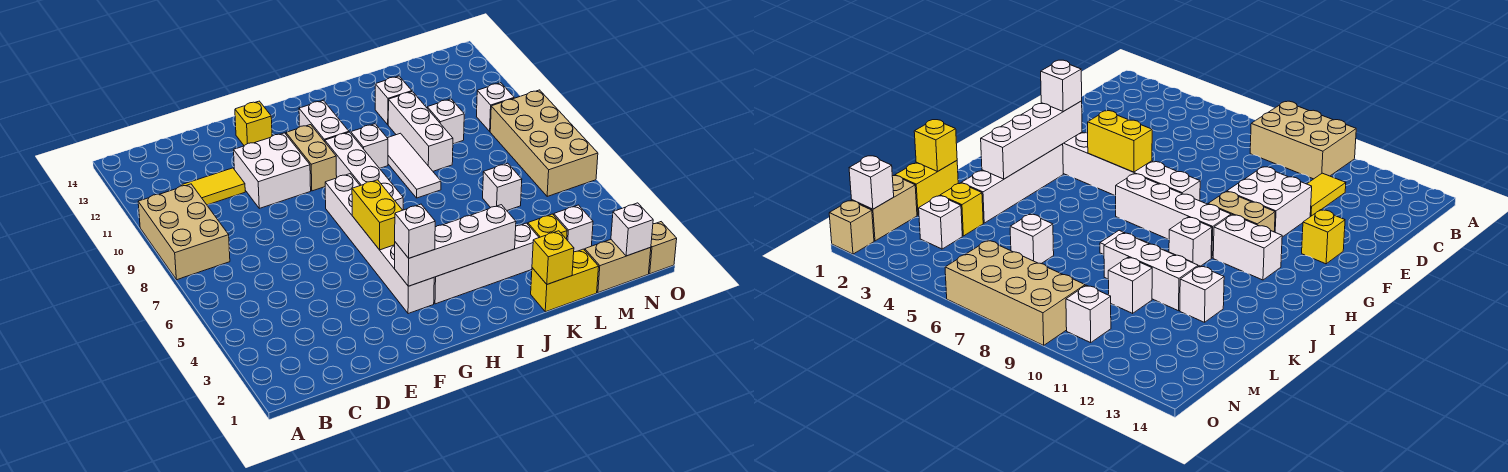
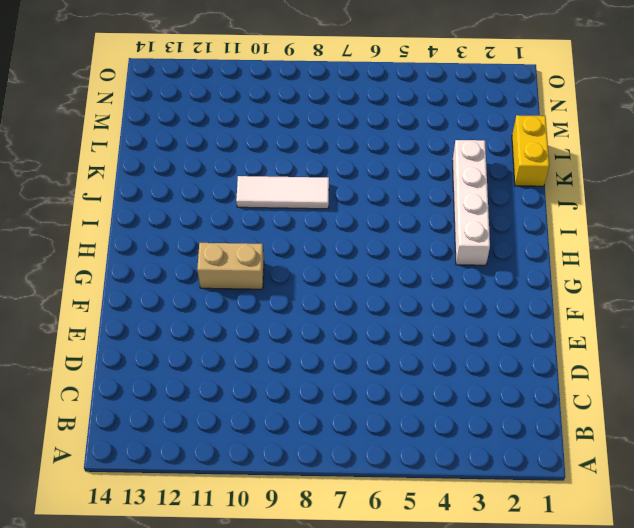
none -> tan brick A8:B10 level 1
none -> yellow tile C11:D11 level 1
none -> white brick E10:F11 level 1

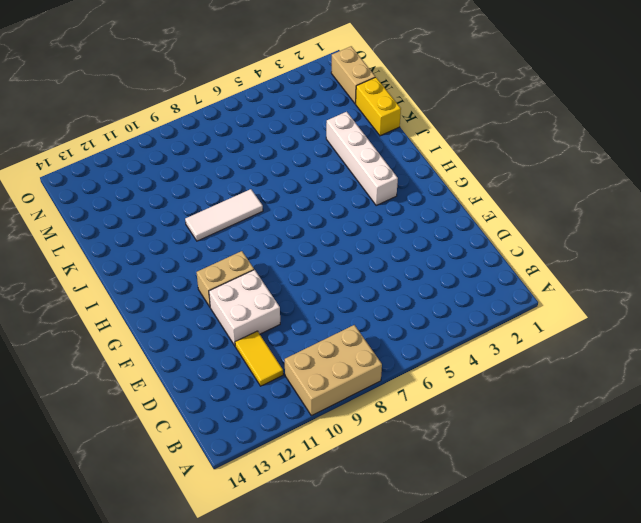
none -> yellow brick F13 level 1
none -> white brick G3:G8 level 1
none -> white brick H7:H10 level 1

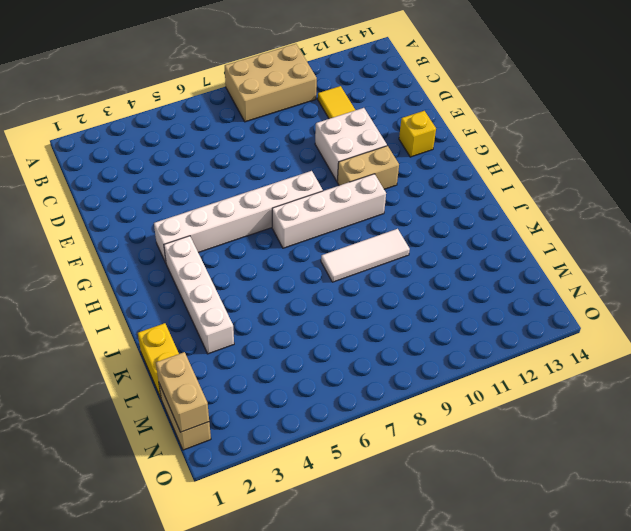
tan brick M1:N1 level 2 -> white brick N1 level 2
none -> white brick H11:H12 level 1
none -> white brick I10 level 1
none -> white brick K9:K11 level 1

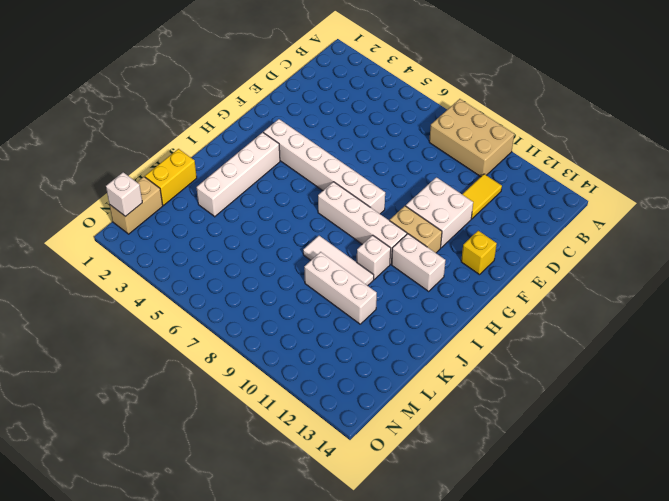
none -> white brick K12 level 1
none -> yellow brick L3 level 1
none -> white brick L6 level 1

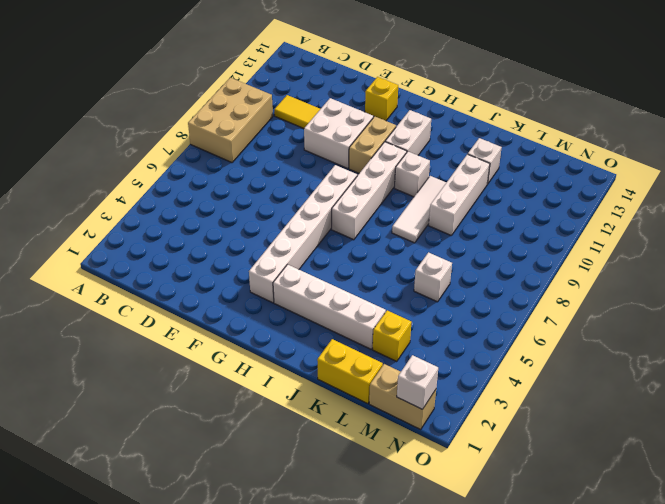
none -> white brick L10 level 1
none -> white brick M3 level 1
none -> tan brick N6:O9 level 1

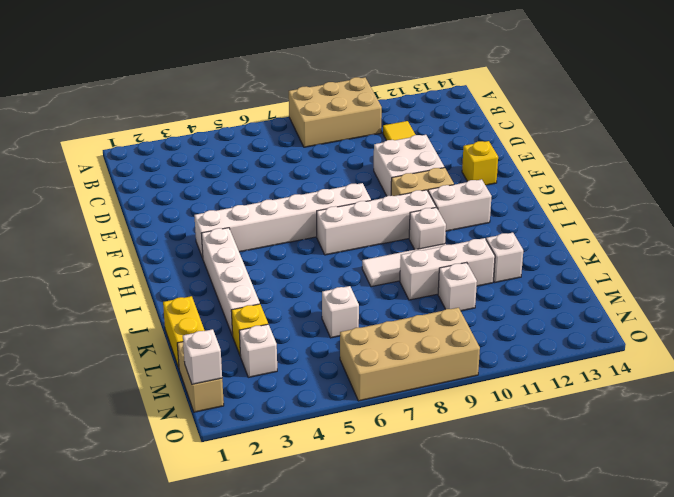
none -> white brick N10 level 1
none -> tan brick O1 level 1
none -> white brick G3:J3 level 2

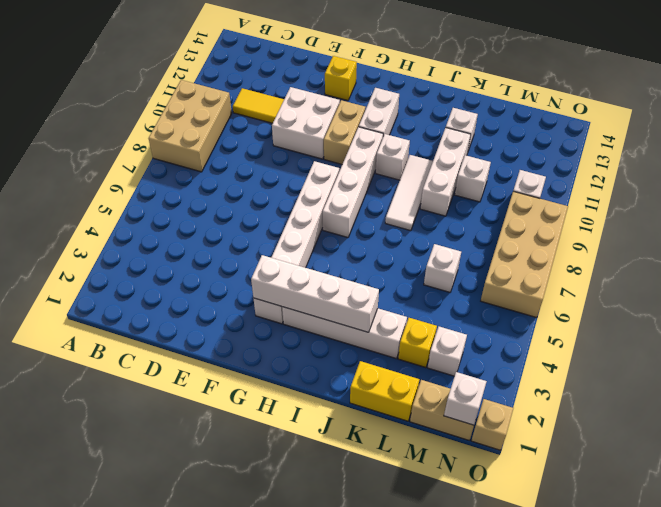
none -> yellow brick G5:G6 level 2
none -> yellow brick K1 level 2
none -> white brick G3 level 3

